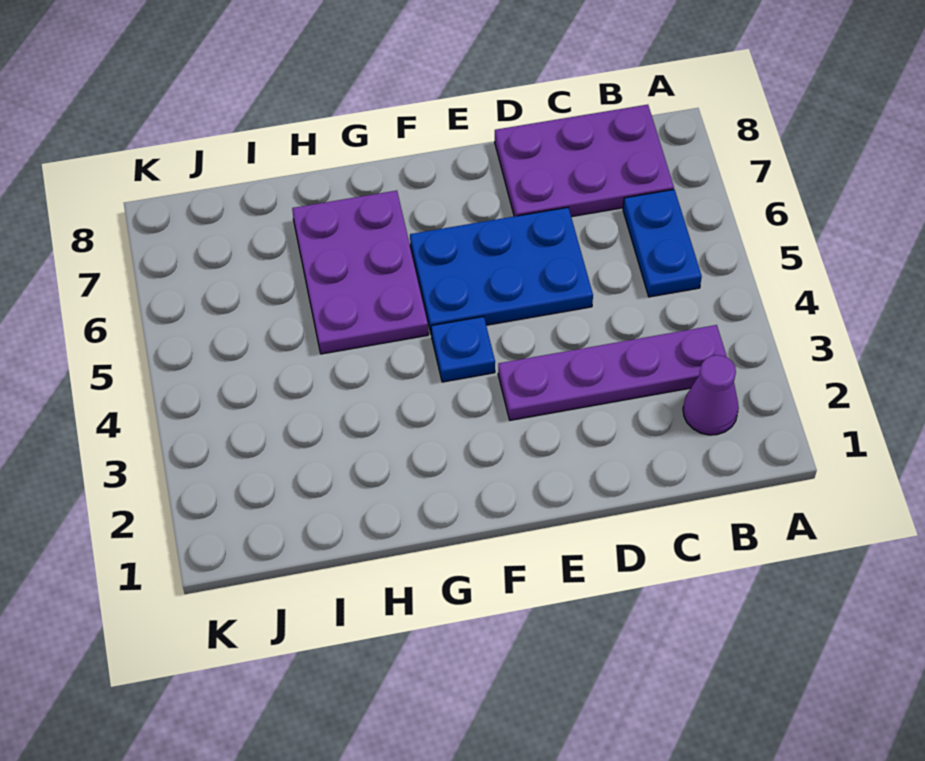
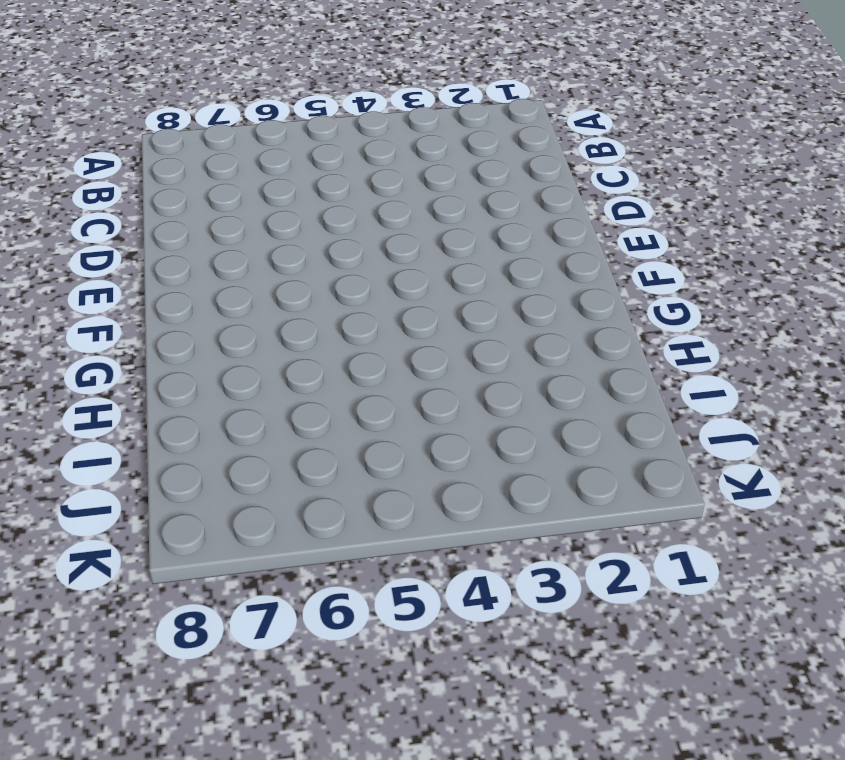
none -> purple cone B2 level 1
none -> purple plate B3:E3 level 1

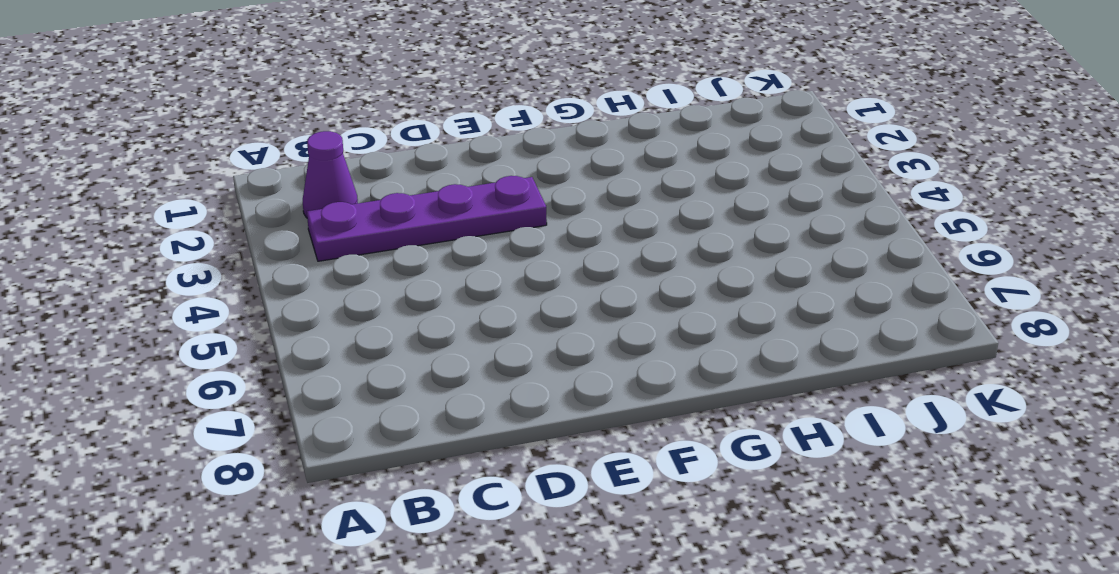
none -> blue plate B5:B6 level 1
none -> purple plate B7:D8 level 1

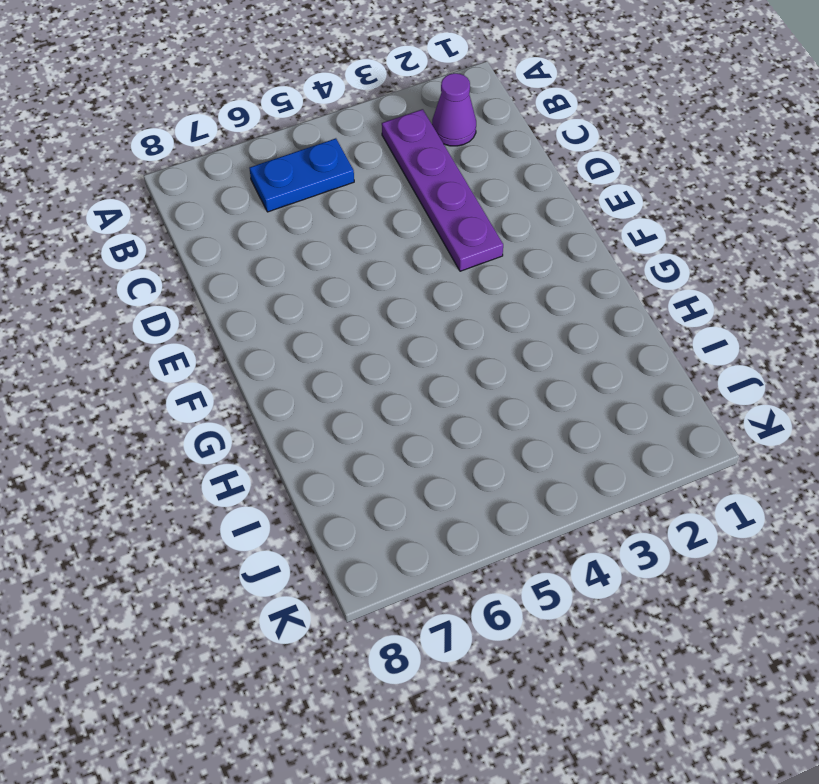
none -> purple plate B7:D8 level 1
none -> blue plate D5:F6 level 1

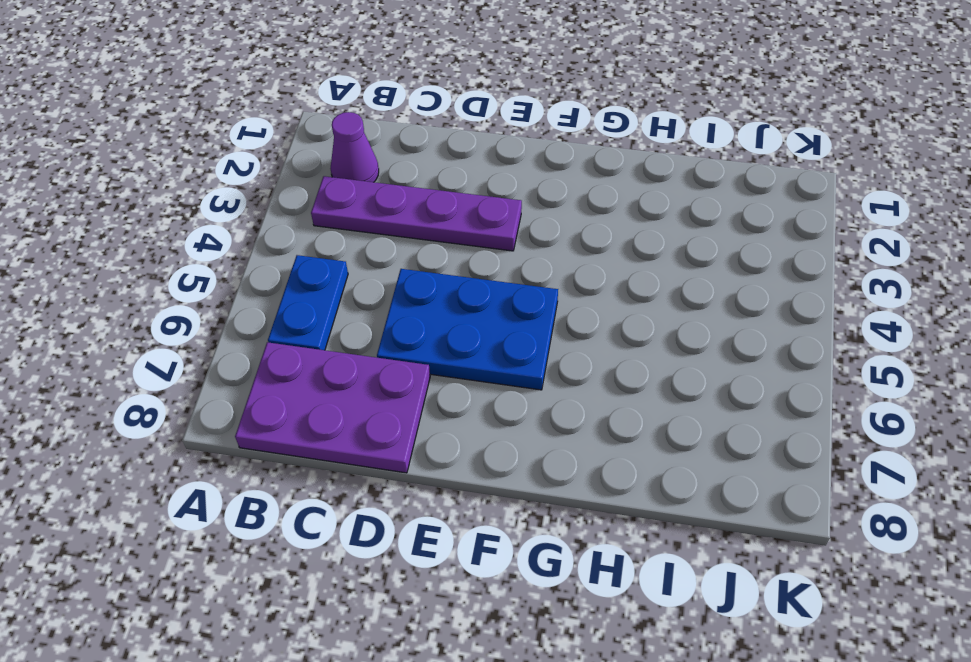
none -> blue plate F4 level 1
none -> purple plate G5:H7 level 1

